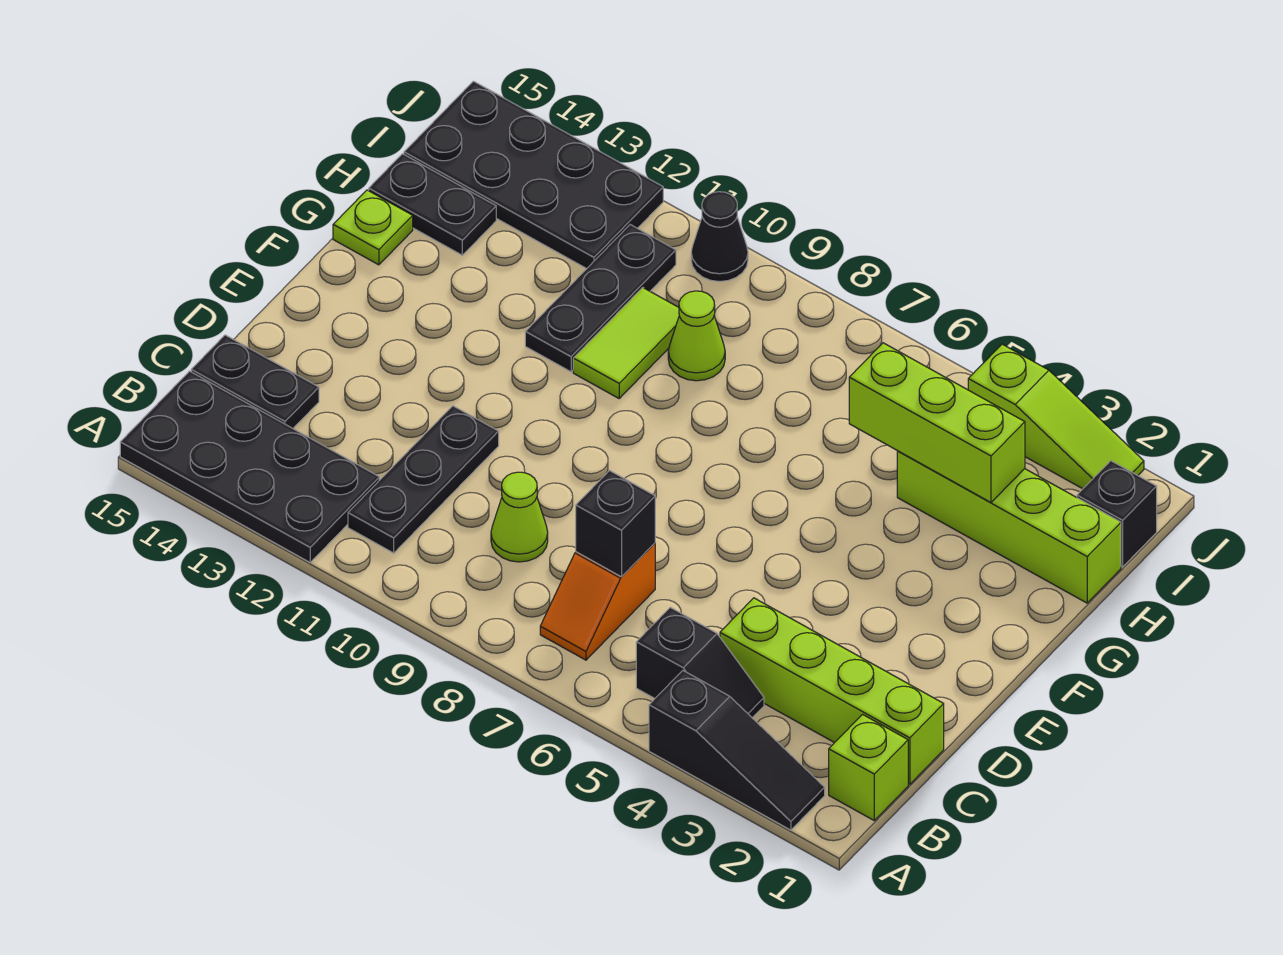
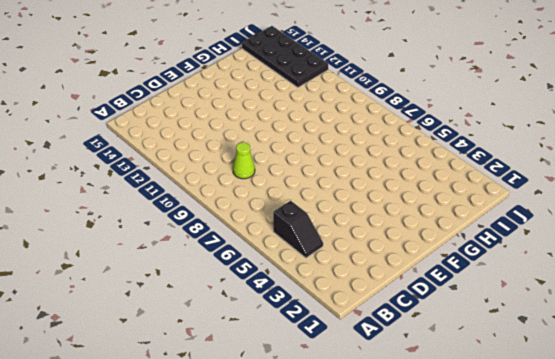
none -> black slope A2:A4 level 1 top 4
none -> black plate A12:B15 level 1
none -> lime brick B1 level 1

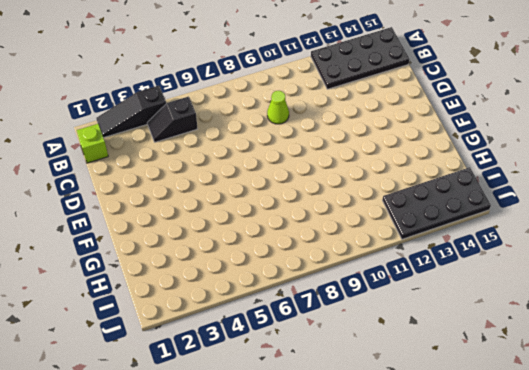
none -> orange slope B7:C7 level 1 top C
none -> black plate B11:D11 level 1
none -> lime brick C1:C4 level 1

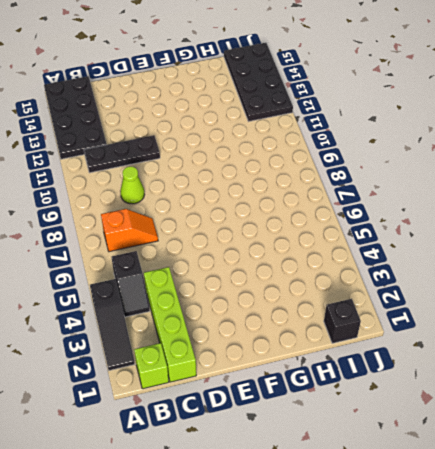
orange slope B7:C7 level 1 top B -> orange slope B7:C7 level 1 top C
none -> black plate C14:C15 level 1
none -> lime tile G10:H10 level 1
none -> black plate G11:I11 level 1

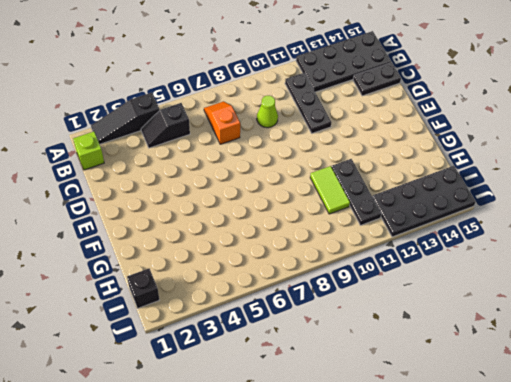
none -> lime brick C1:C4 level 1
none -> lime plate G15 level 1
none -> lime brick H1:H4 level 1

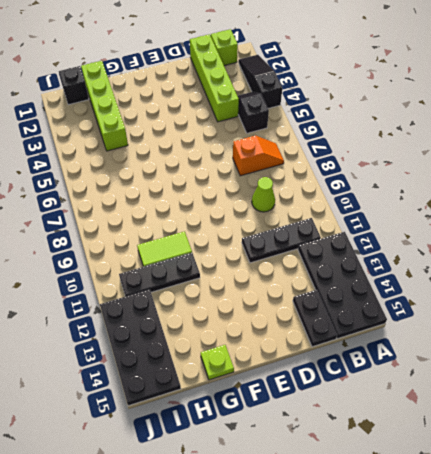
none -> lime cone H9 level 1
none -> black plate H14:H15 level 1
none -> lime slope J2:J4 level 1 top 4

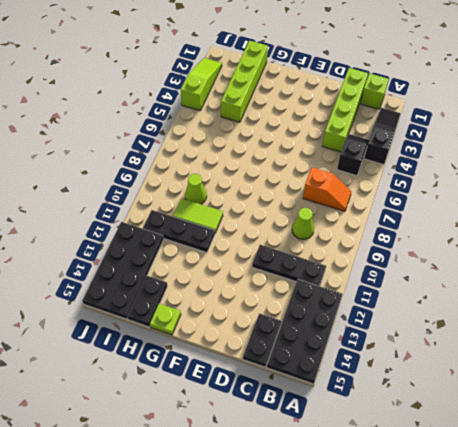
none -> black brick I1 level 1
none -> black cone J10 level 1
none -> black brick C7 level 2

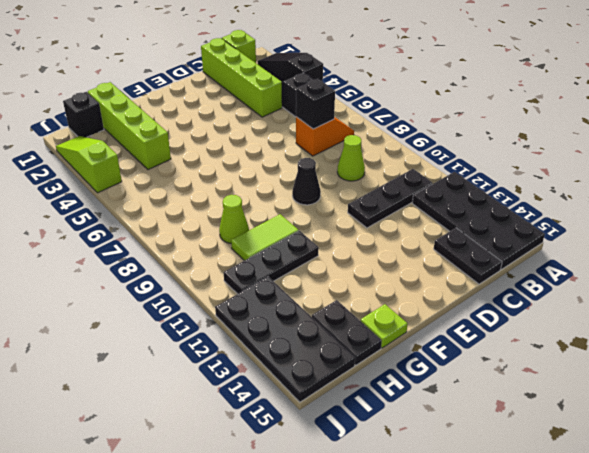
black cone E9 level 1 -> black cone J10 level 1
none -> lime brick H3:H5 level 2

